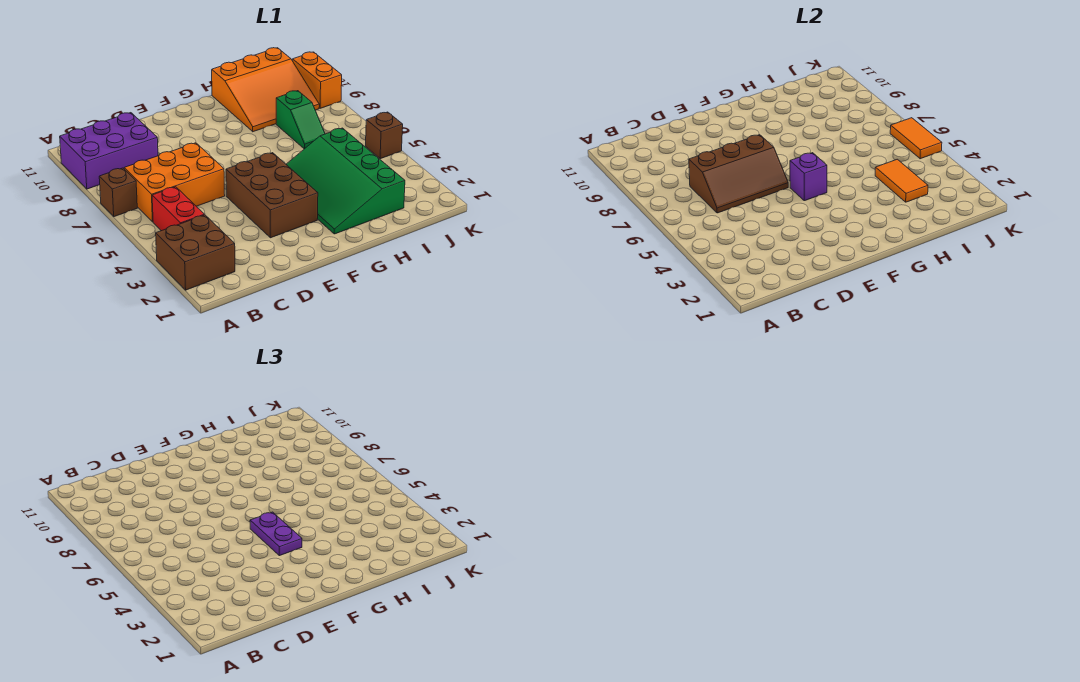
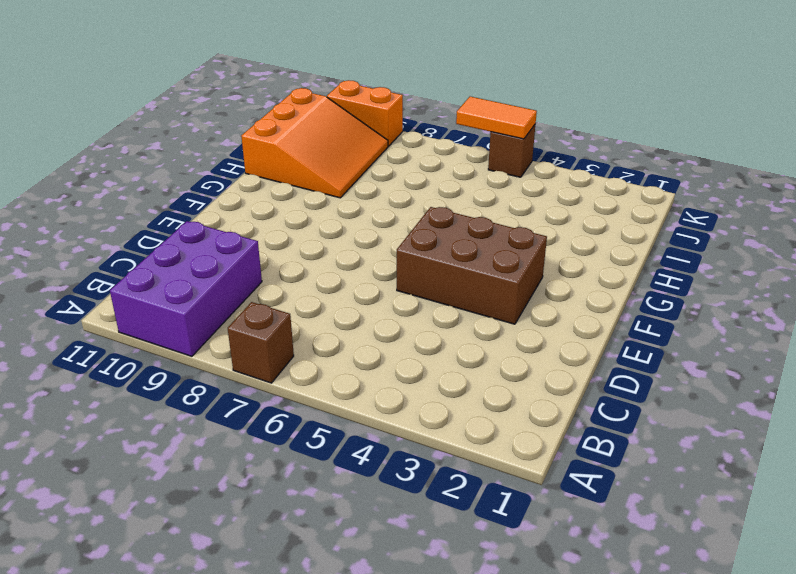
none -> brown brick A2:B3 level 1
none -> red brick B4:B5 level 1
none -> orange brick B6:D7 level 1

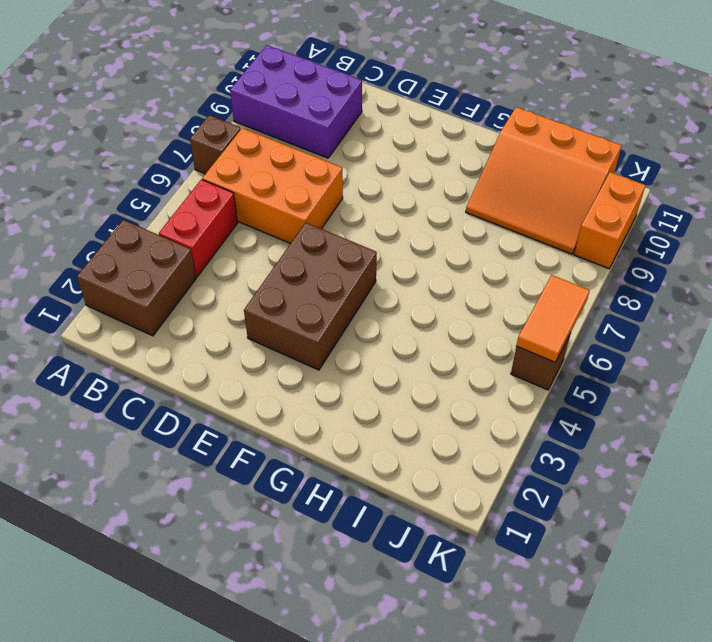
none -> green slope G2:I5 level 1 top I
none -> green slope I7:I8 level 1 top 8
none -> brown slope C6:E7 level 2 top 7

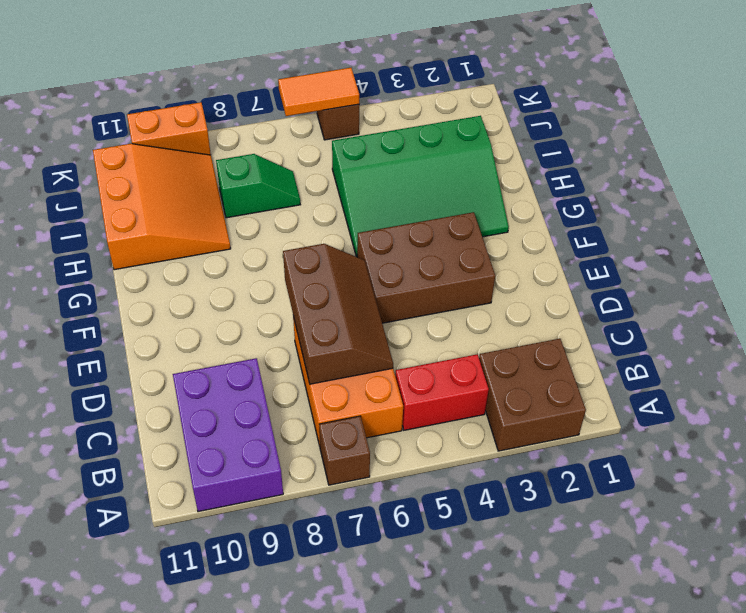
none -> purple brick F5 level 2
none -> orange tile I3:I4 level 2
none -> purple plate F4:F5 level 3

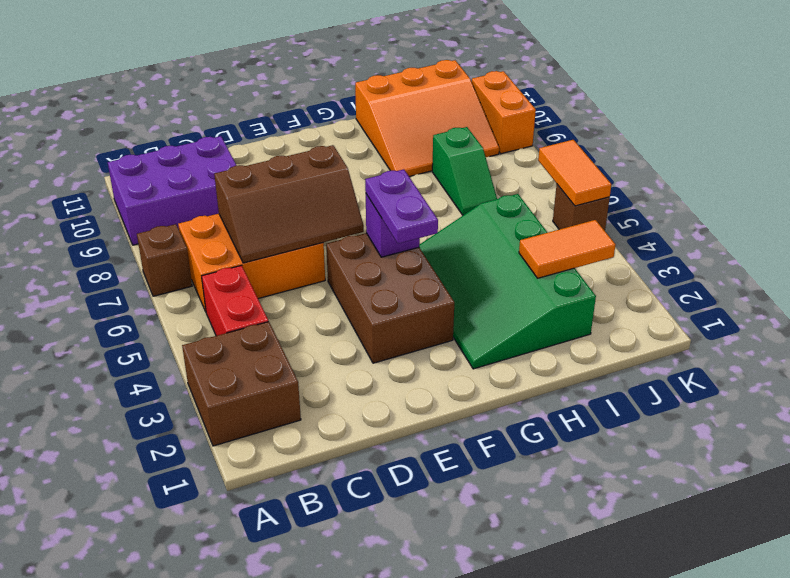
orange tile I3:J3 level 2 -> orange tile I3:I4 level 2

